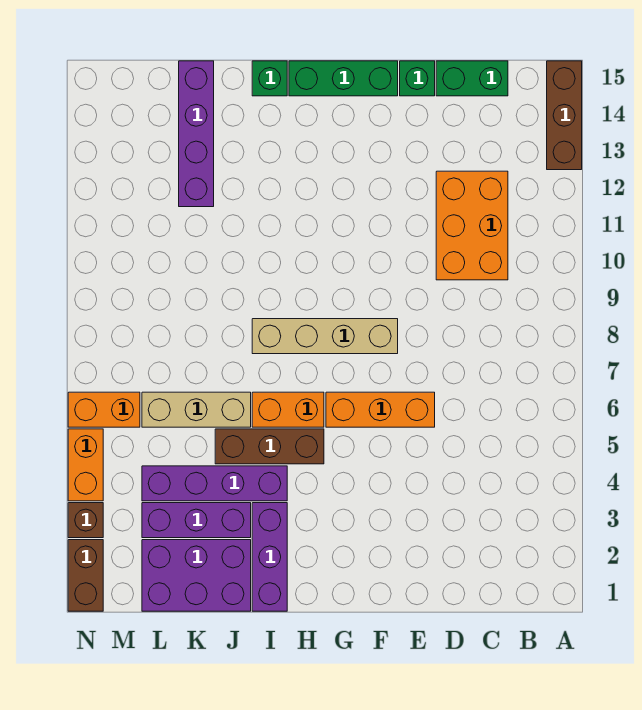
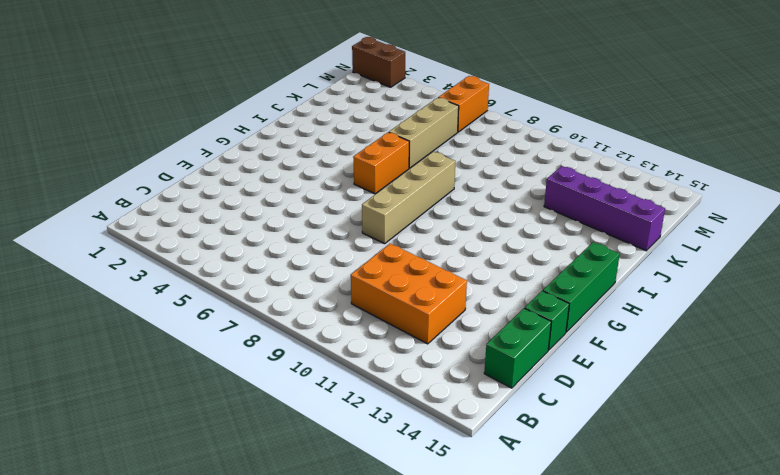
none -> brown brick A13:A15 level 1
none -> orange brick E6:G6 level 1
none -> brown brick H5:J5 level 1

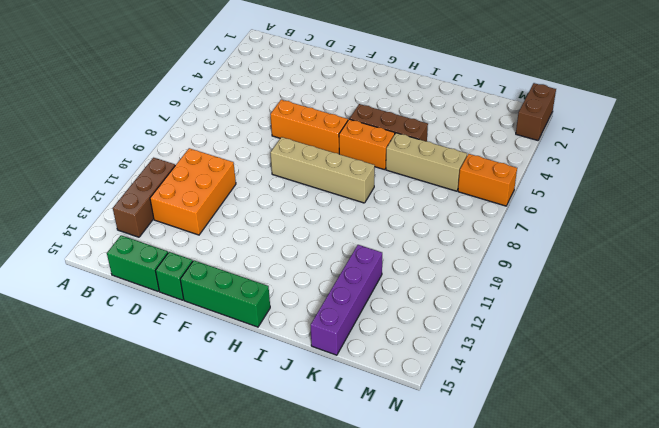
brown brick B11:B13 level 1 -> brown brick A13:A15 level 1
none -> purple brick I1:I3 level 1
none -> purple brick I4:L4 level 1
none -> green brick I15 level 1

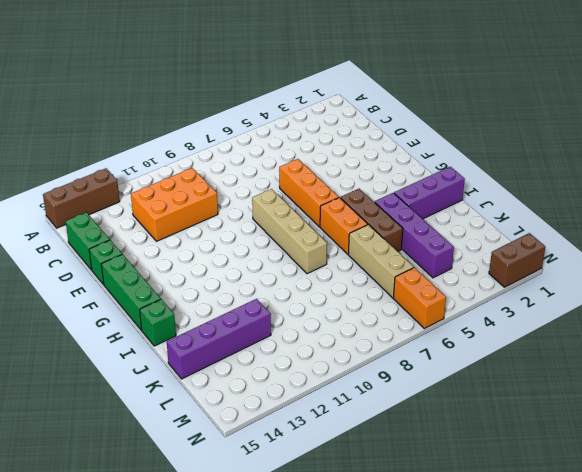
none -> purple brick J1:L2 level 1
none -> purple brick J3:L3 level 1
none -> brown brick N3 level 1

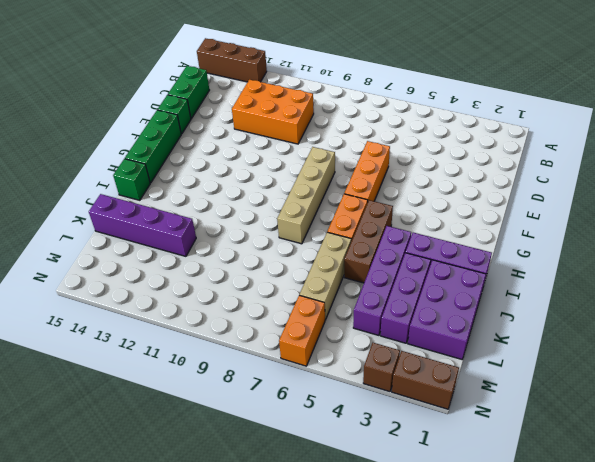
none -> orange brick N4:N5 level 1

